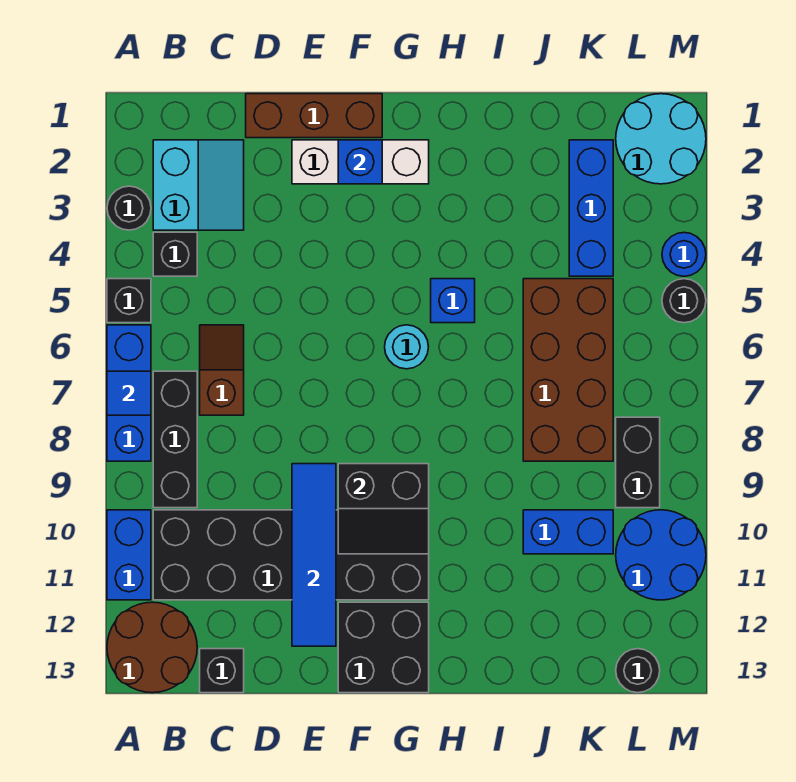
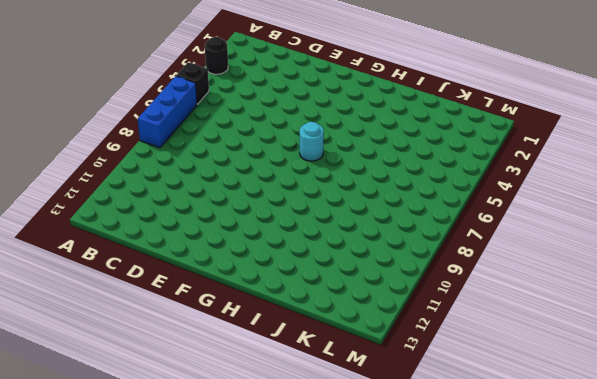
none -> blue brick A10:A11 level 1
none -> brown round brick A12:B13 level 1
none -> cyan slope B2:C3 level 1 top B

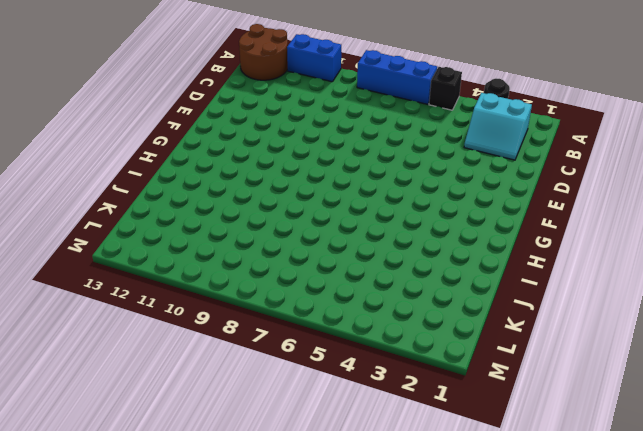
none -> black brick B4 level 1
none -> black brick B7:B9 level 1
none -> black brick B10:G11 level 1

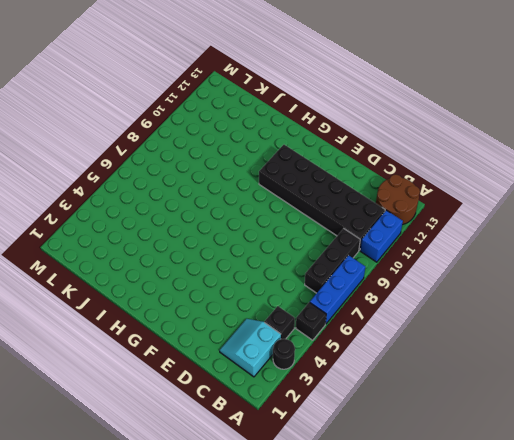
none -> brown slope C6:C7 level 1 top 7
none -> black brick C13 level 1
none -> brown brick D1:F1 level 1

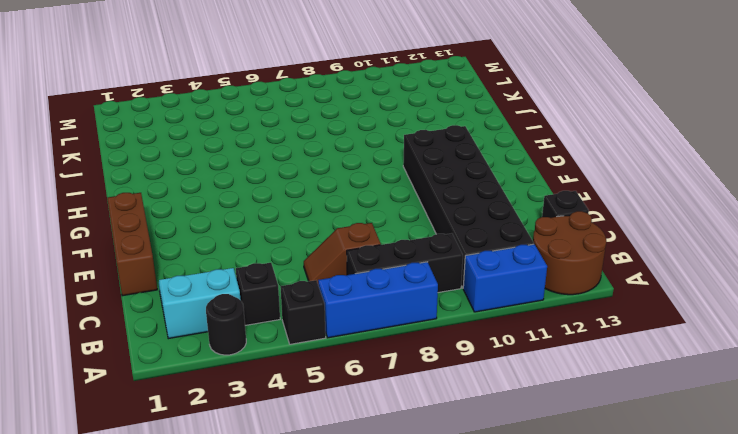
none -> white brick E2:G2 level 1
none -> black brick F12:G13 level 1
none -> cyan round brick G6 level 1

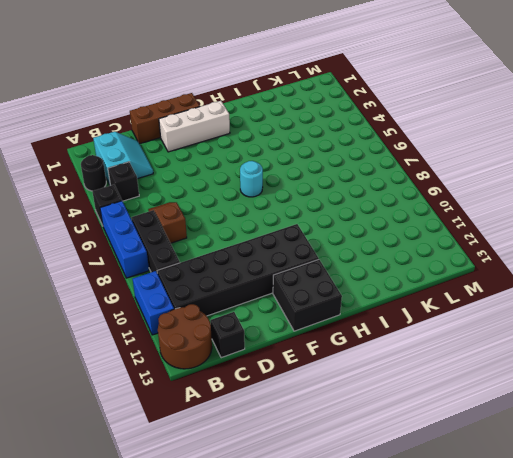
none -> blue brick H5 level 1
none -> brown brick J5:K8 level 1
none -> blue brick J10:K10 level 1

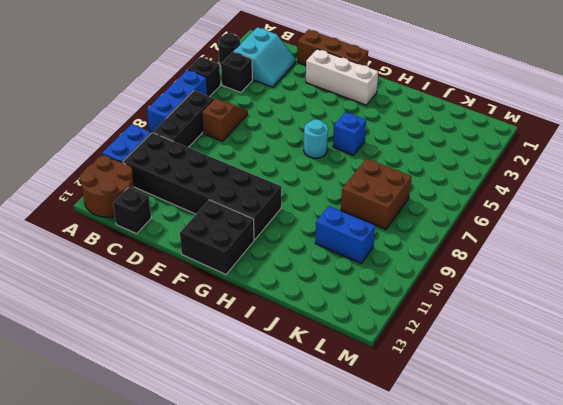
brown brick J7:K8 level 1 -> brown brick J5:K8 level 1
none -> blue brick K2:K4 level 1
none -> cyan round brick L1:M2 level 1
none -> black brick L8:L9 level 1

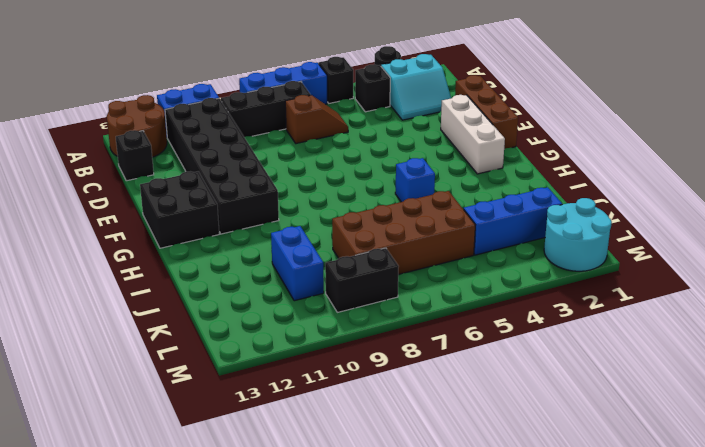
none -> cyan round brick G6 level 1
none -> blue round brick L10:M11 level 1
none -> black round brick L13 level 1

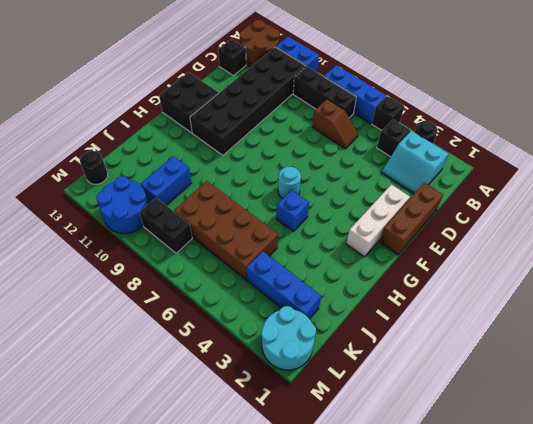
none -> blue round brick M4 level 1
none -> black round brick M5 level 1
none -> blue tile A7 level 2

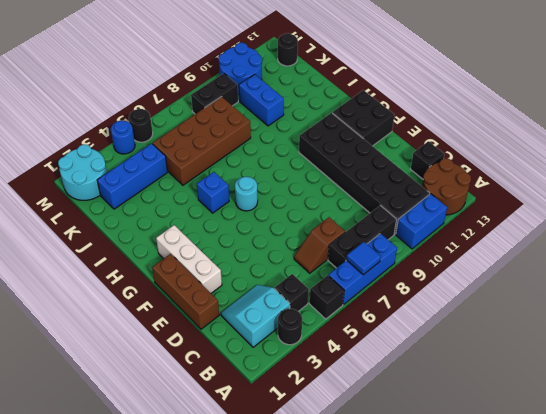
none -> blue tile E9:E12 level 2
none -> blue brick F2 level 2
none -> black slope F9:G10 level 2 top 9

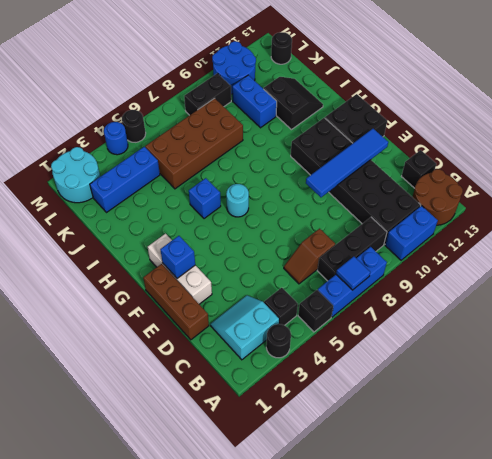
black slope I11:J12 level 1 top 11 -> black slope F9:G10 level 2 top 9

